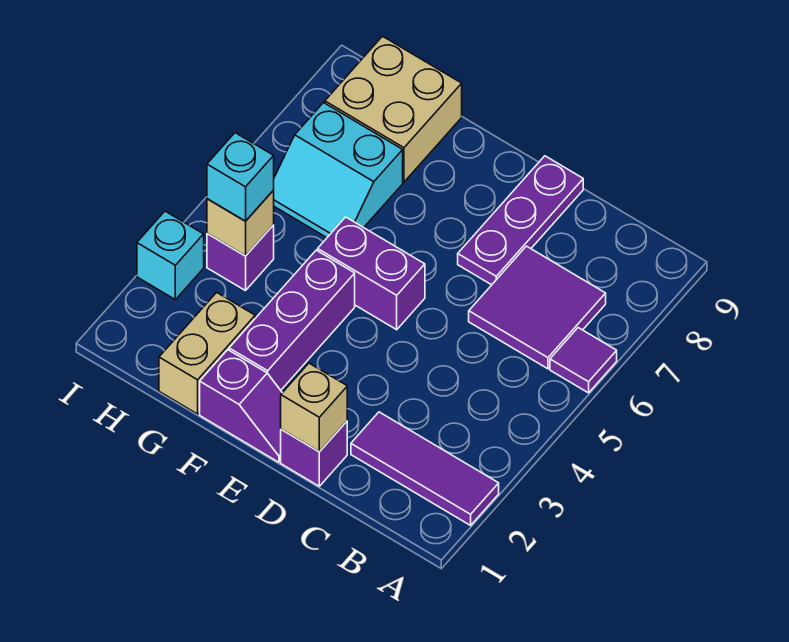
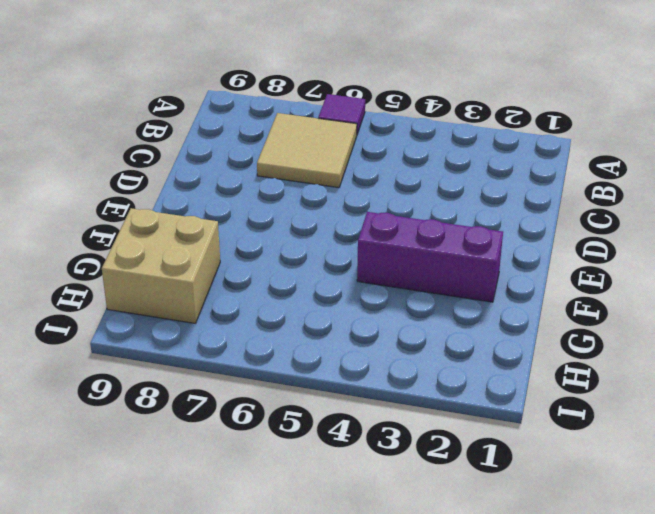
tan tile B6:C7 level 1 -> purple tile B6:C7 level 1
none -> purple tile A2:C2 level 1
none -> purple brick D1 level 1
none -> purple plate D7:D9 level 1

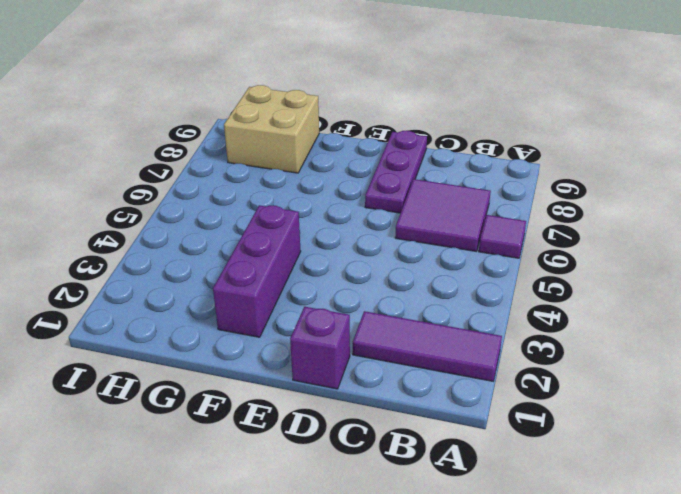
none -> purple slope E1:F1 level 1 top F
none -> purple brick E5:F5 level 1
none -> tan brick G1:G2 level 1

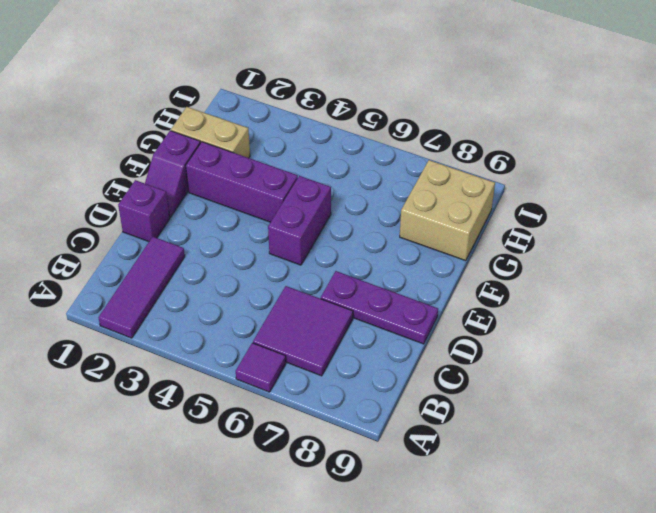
none -> cyan slope G6:H7 level 1 top 7
none -> purple brick H4 level 1
none -> cyan brick I3 level 1

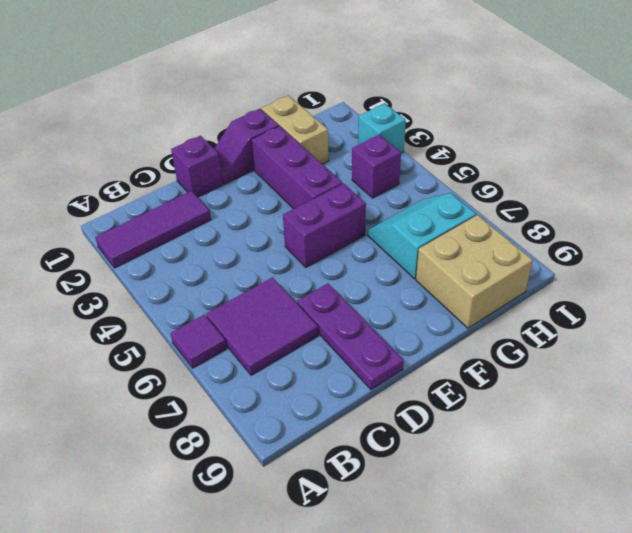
none -> tan brick D1 level 2
none -> tan brick H4 level 2
none -> cyan brick H4 level 3

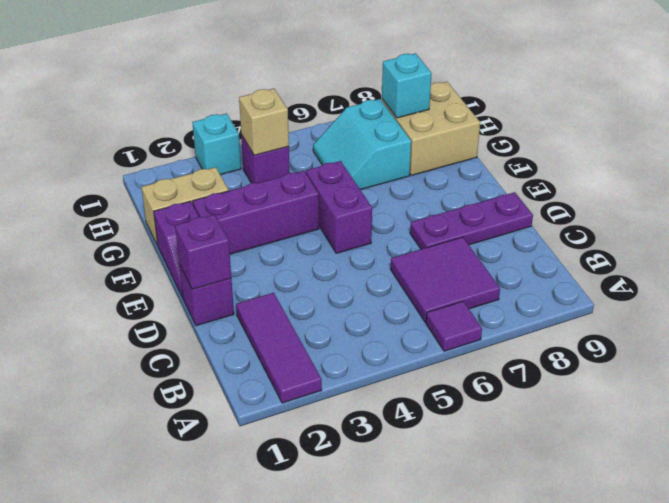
purple brick D1 level 2 -> tan brick D1 level 2
cyan brick H8 level 2 -> cyan brick H4 level 3

